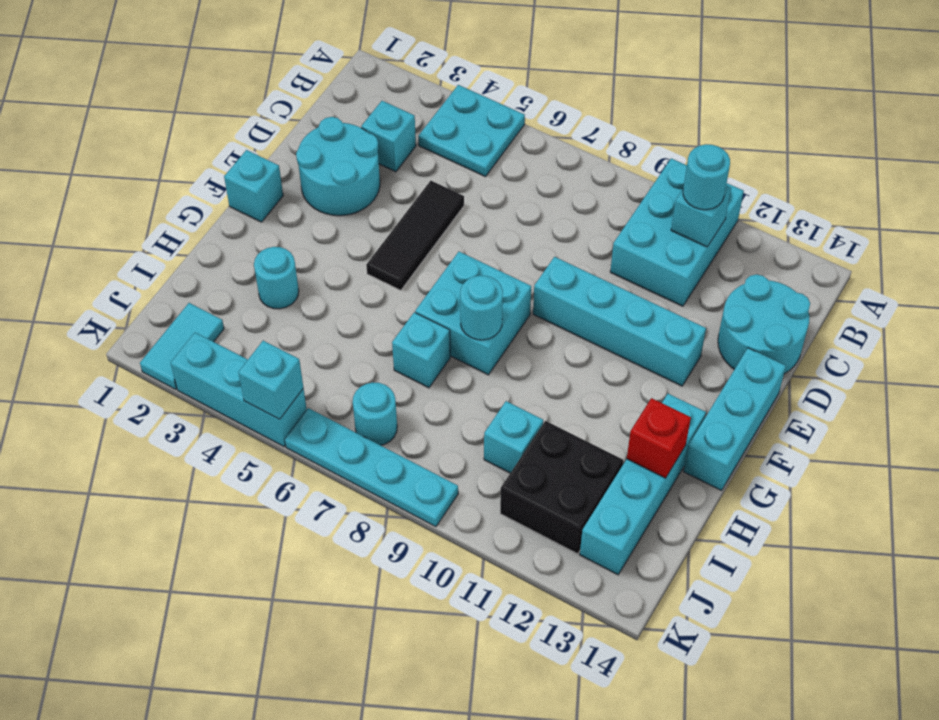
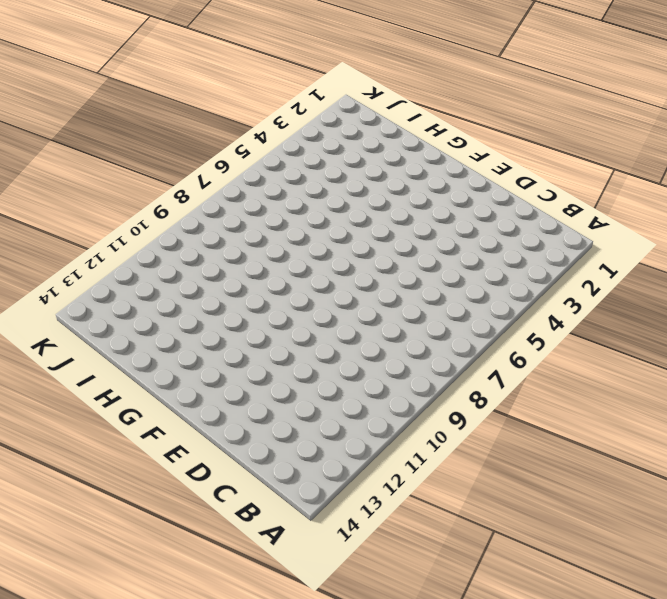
none -> cyan plate A4:B5 level 1
none -> cyan brick A10:C11 level 1
none -> cyan brick C3 level 1

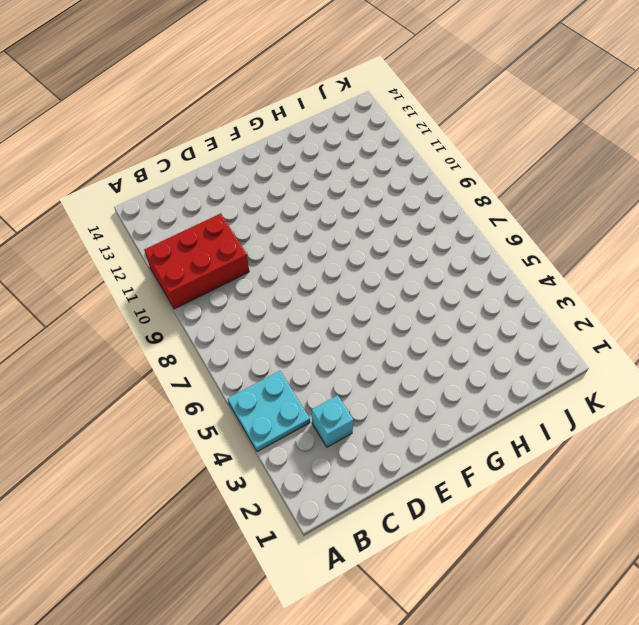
red brick A10:C11 level 1 -> cyan brick A10:C11 level 1
none -> cyan round brick C13:D14 level 1
none -> cyan round brick D2:E3 level 1
none -> black tile D5:F5 level 1

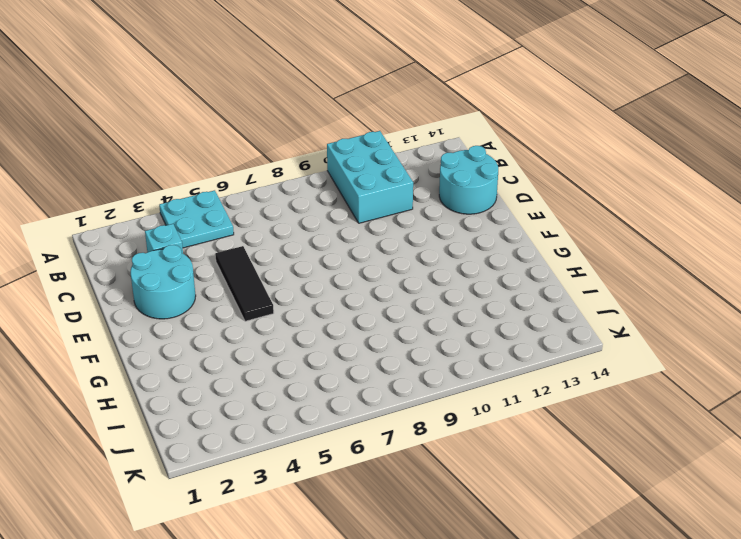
none -> cyan brick E9:E12 level 1
none -> cyan brick E14:G14 level 1
none -> cyan brick F1 level 1

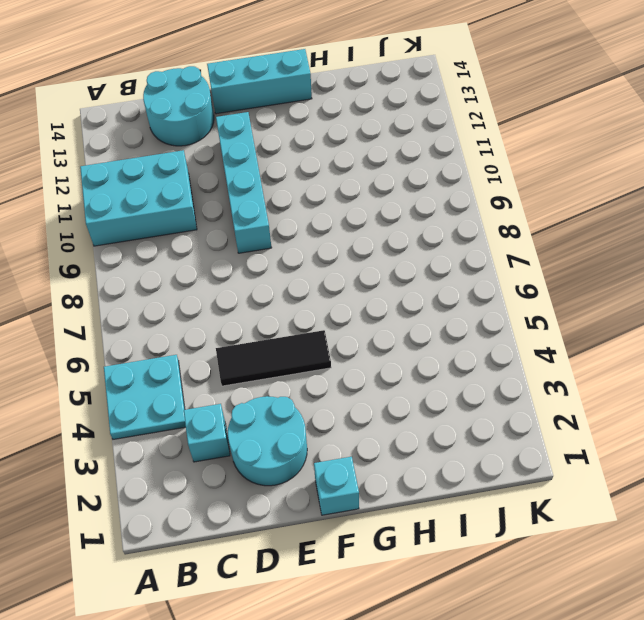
none -> cyan brick F7:G8 level 1
none -> cyan brick G13:J13 level 1
none -> cyan round brick H3 level 1

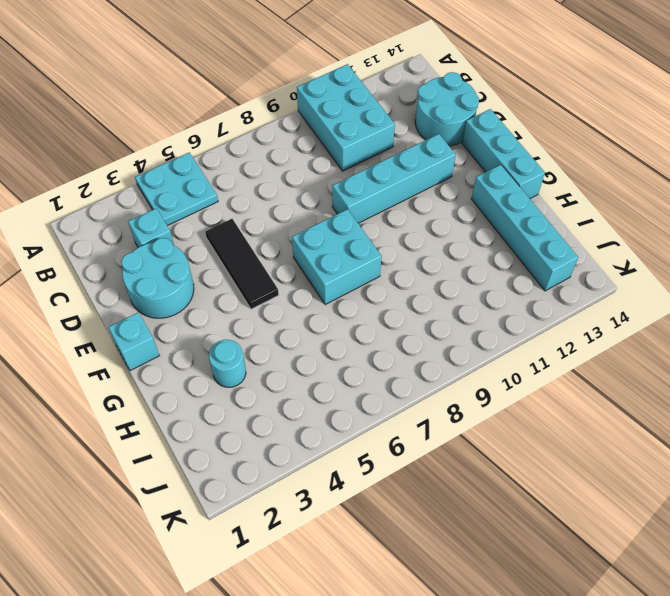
none -> cyan brick H7 level 1
none -> cyan brick I10 level 1
none -> black brick I11:J12 level 1

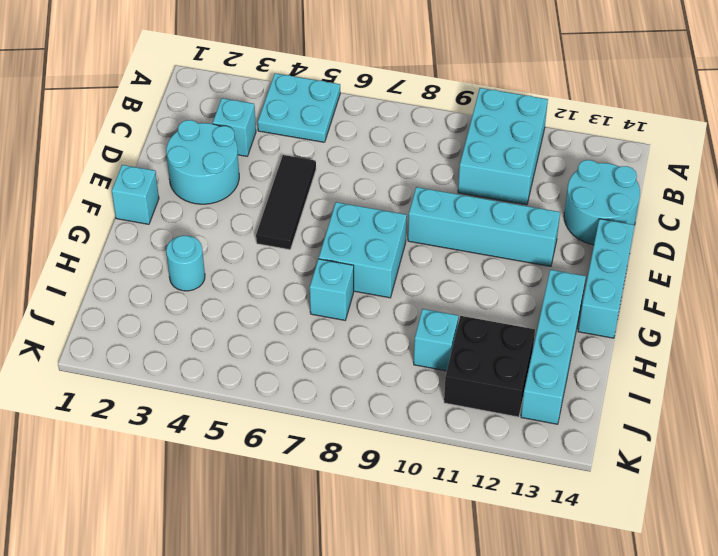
none -> cyan tile J2:K2 level 1
none -> cyan round brick J7 level 1
none -> cyan brick K3:K5 level 1

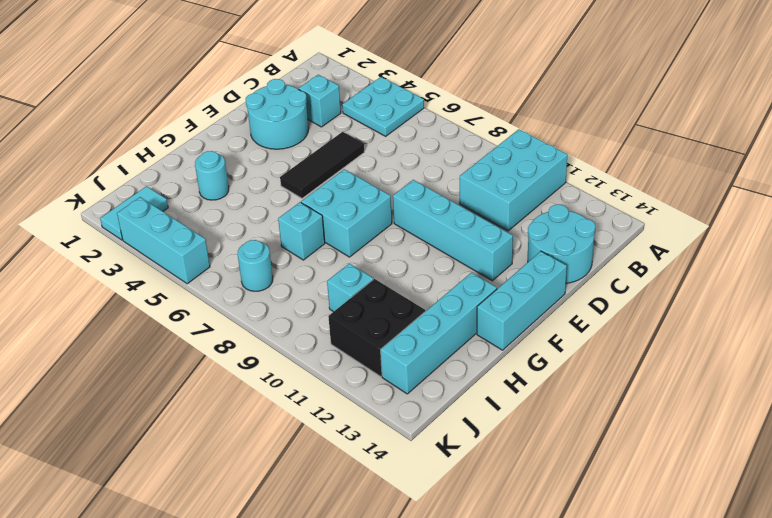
none -> cyan brick F1 level 1
none -> cyan plate K6:K9 level 1
none -> cyan brick B11 level 2

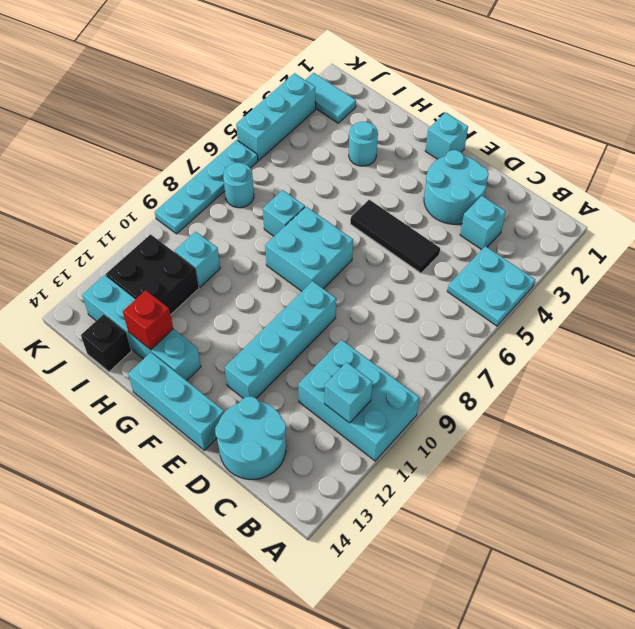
black brick I14 level 1 -> none
none -> cyan round brick G8 level 2
none -> cyan brick K5 level 2
none -> cyan round brick B11 level 3

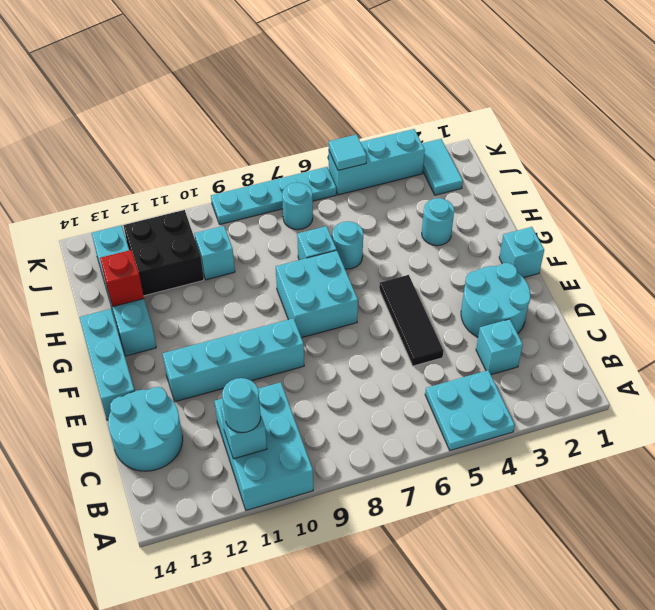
cyan round brick H6 level 1 -> cyan round brick G8 level 2
cyan tile K5 level 2 -> cyan brick K5 level 2

